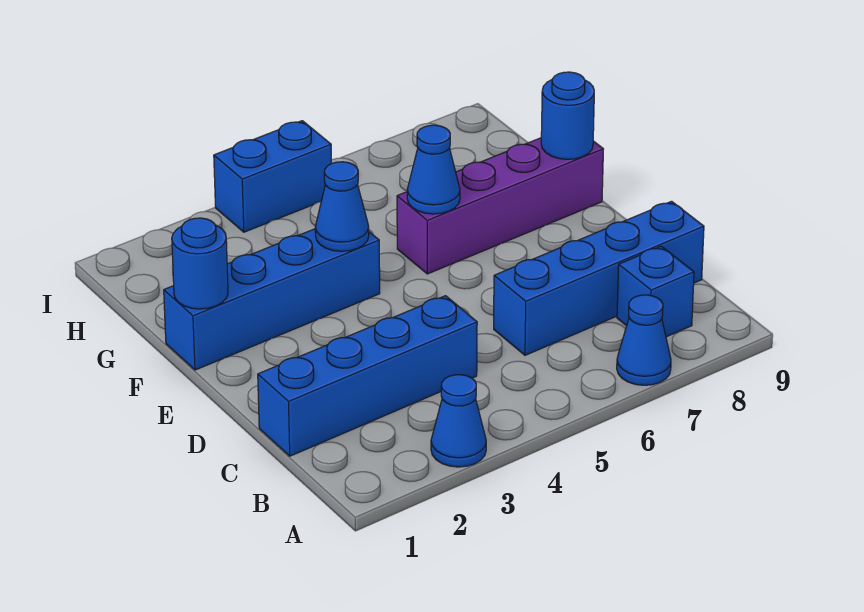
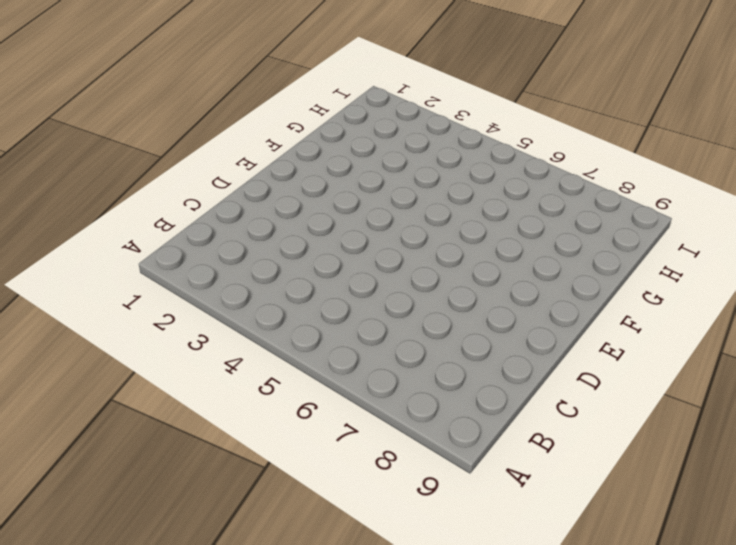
none -> blue cone A3 level 1
none -> blue cone A7 level 1
none -> blue brick B8 level 1

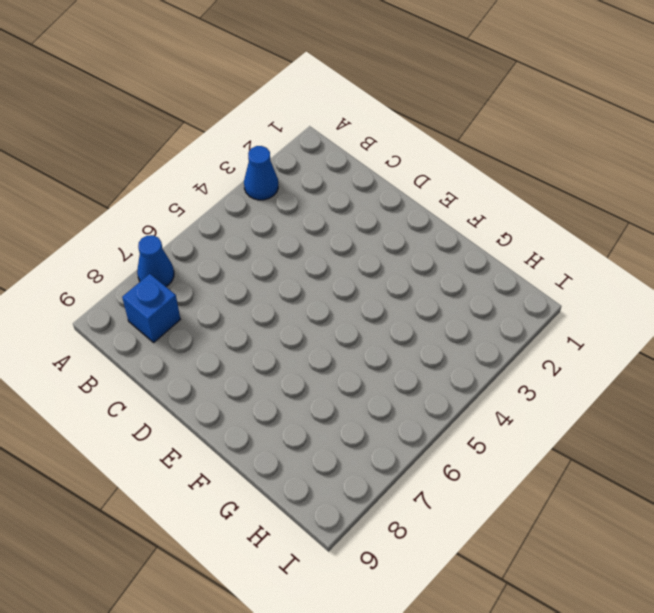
none -> blue brick C1:C4 level 1
none -> blue brick C6:C9 level 1
none -> blue brick F1:F4 level 1

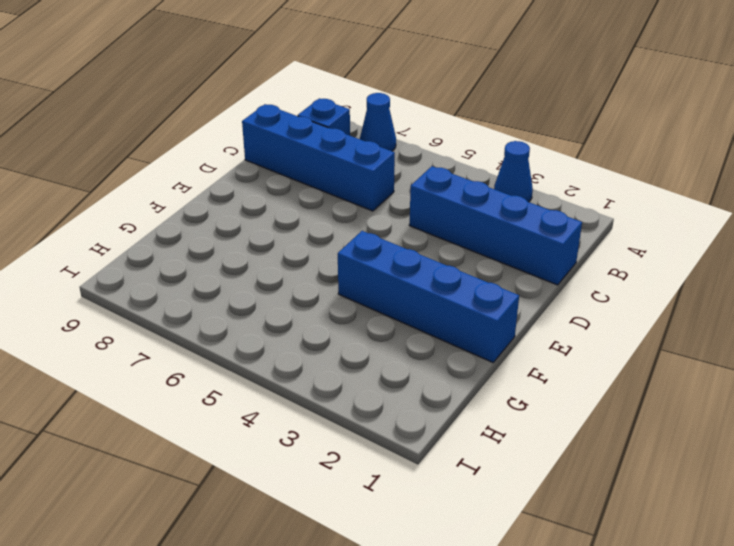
none -> purple brick F6:F9 level 1
none -> blue brick I4:I5 level 1
none -> blue round brick F1 level 2

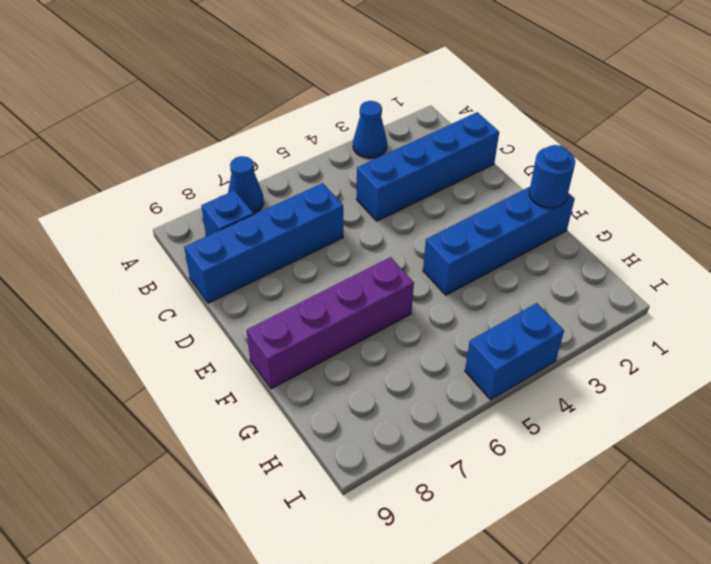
none -> blue cone F4 level 2
none -> blue cone F6 level 2
none -> blue round brick F9 level 2

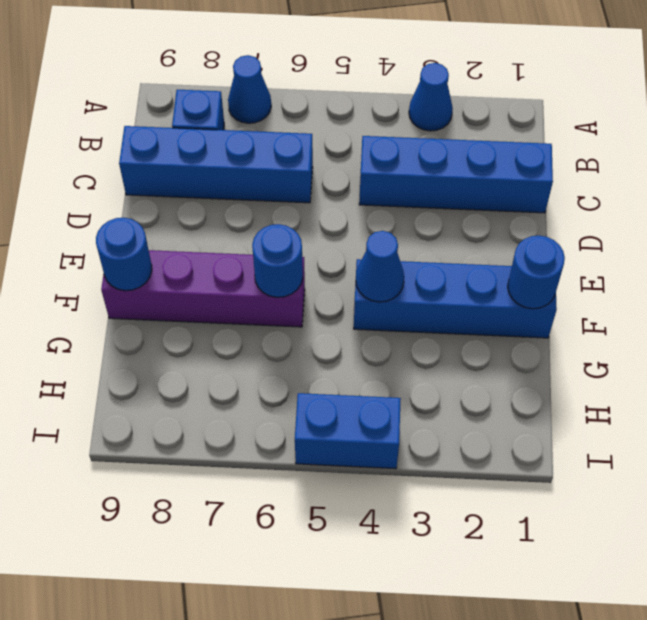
blue round brick F6 level 2 -> blue cone F6 level 2

